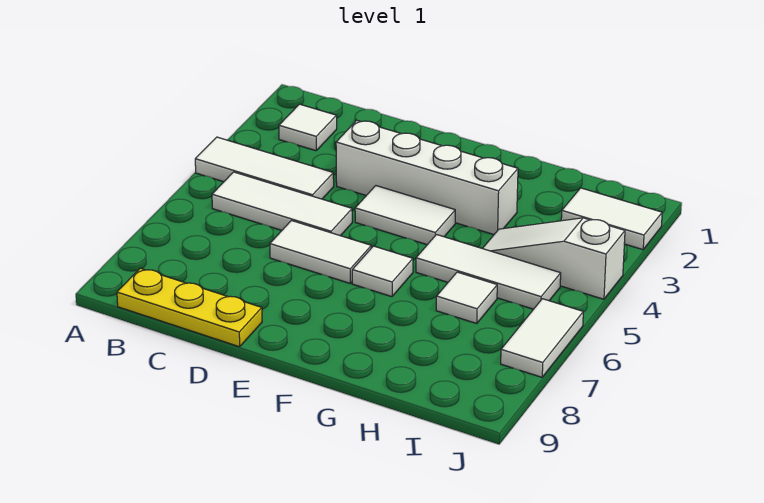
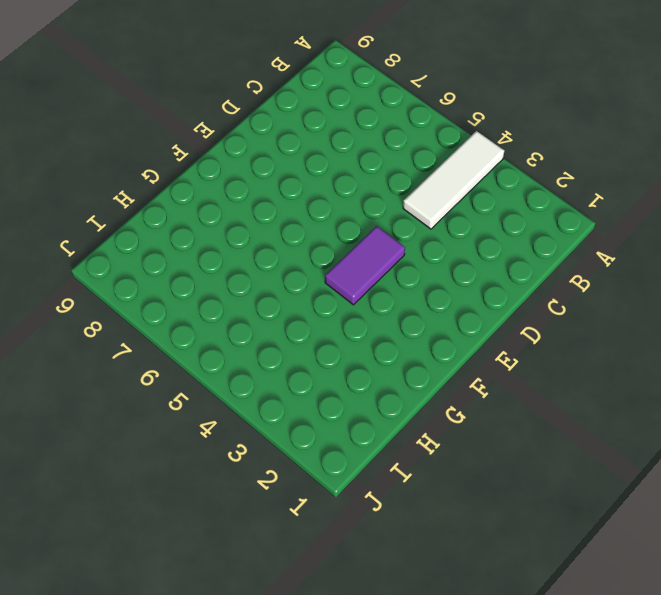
purple tile E4:F4 level 1 -> white tile E4:F4 level 1
none -> white tile B2 level 1
none -> white tile B5:D5 level 1
none -> yellow plate B9:D9 level 1

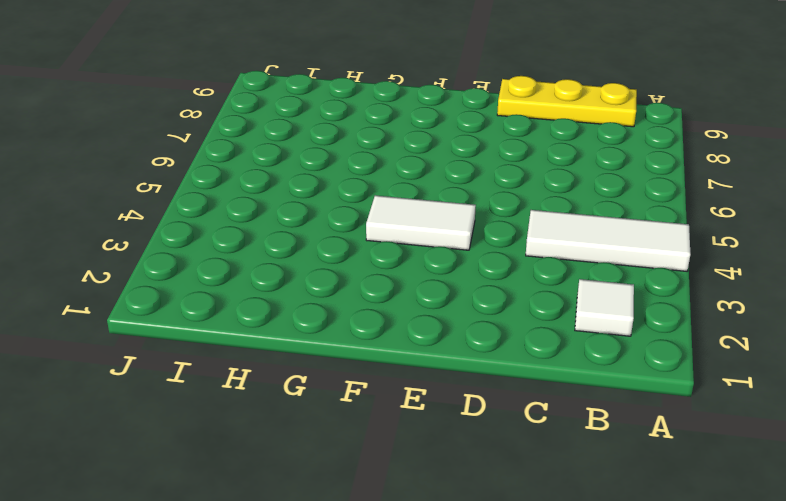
none -> white tile B5:D5 level 1
none -> white brick D3:G3 level 1
none -> white tile D6:E6 level 1

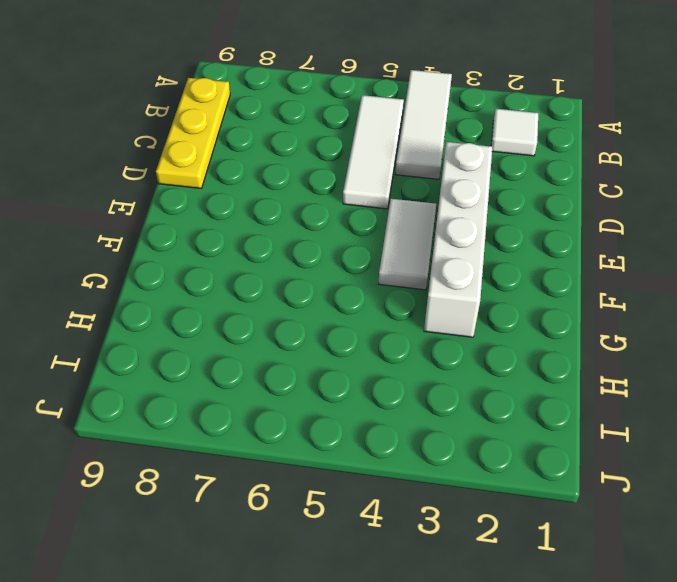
none -> white tile D6:E6 level 1
none -> white tile F6 level 1
none -> white tile G5:I5 level 1

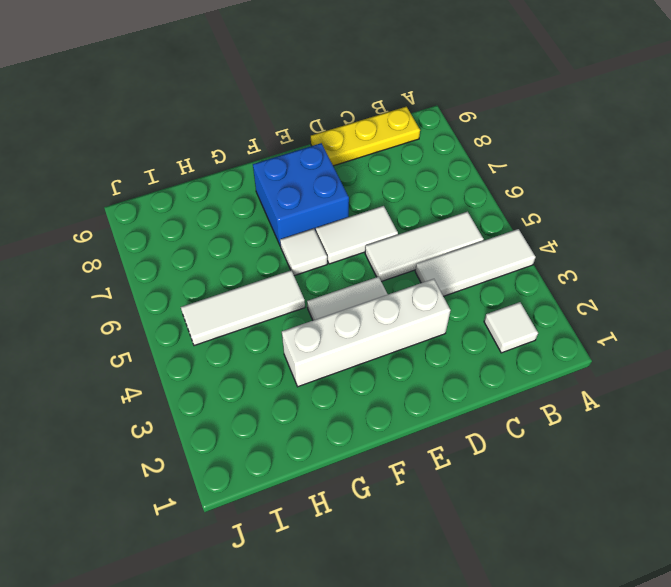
blue brick E7:F8 level 1 -> none
none -> white slope H4:J4 level 1 top J
none -> white tile H6 level 1
none -> white tile I2:J2 level 1

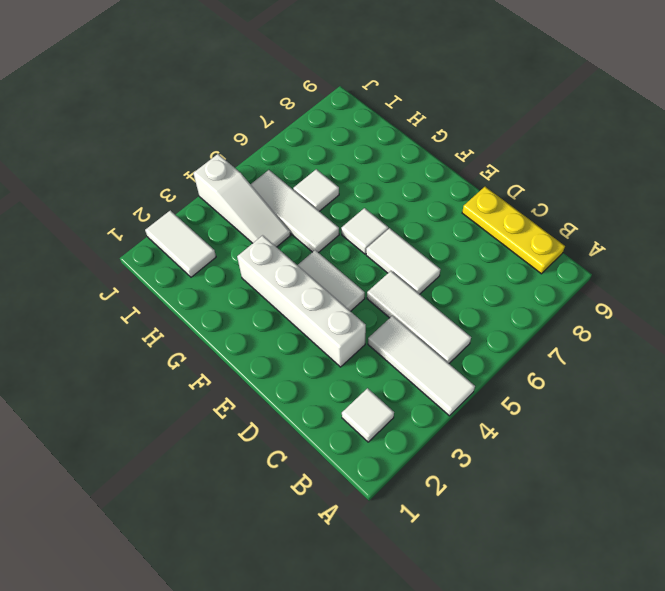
none -> white tile J6:J7 level 1

